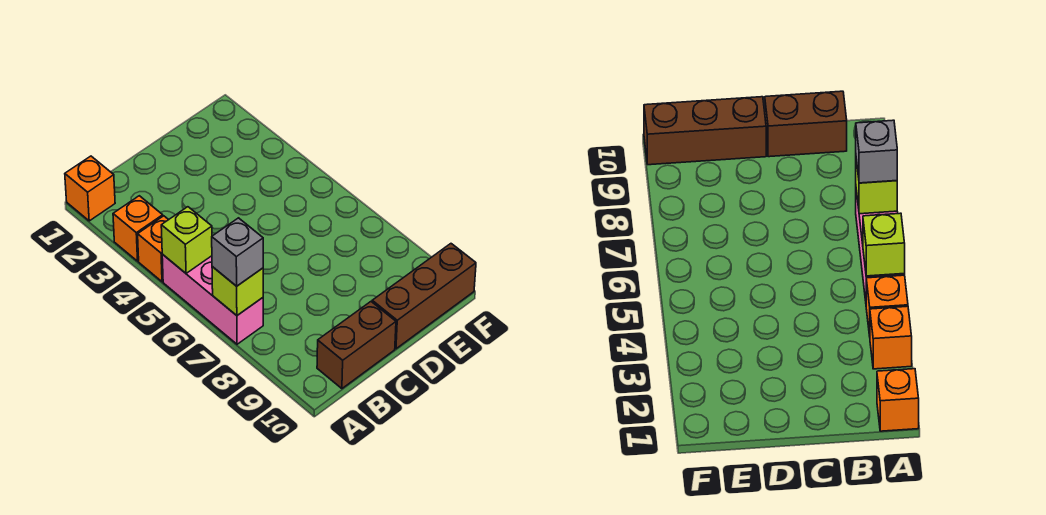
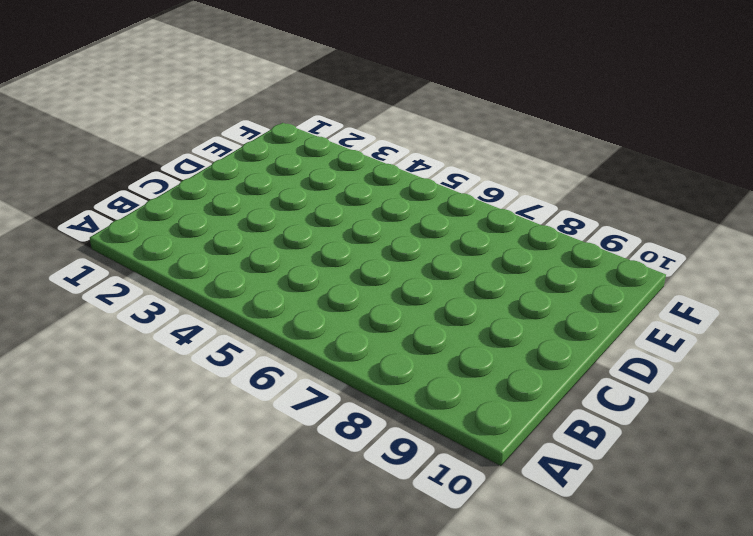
none -> orange brick A1 level 1
none -> orange brick A3 level 1

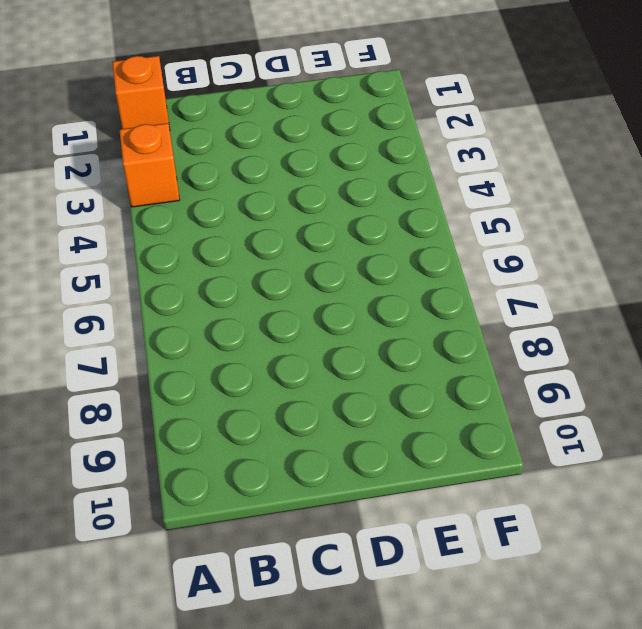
none -> orange brick A4 level 1
none -> pink brick A5:A7 level 1

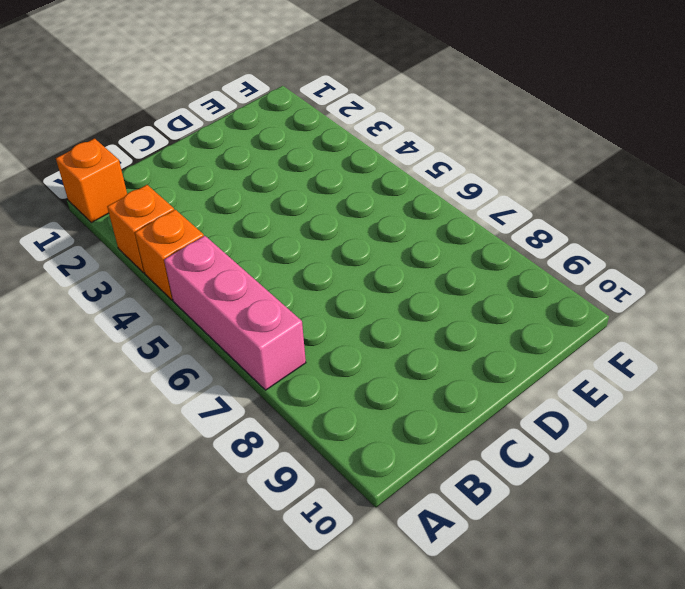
none -> brown brick B10:C10 level 1
none -> brown brick D10:F10 level 1

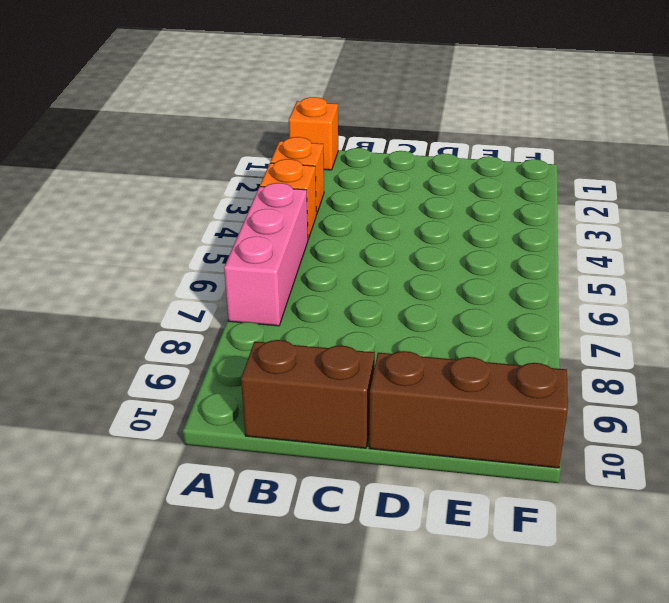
none -> lime brick A5 level 2
none -> lime brick A7 level 2

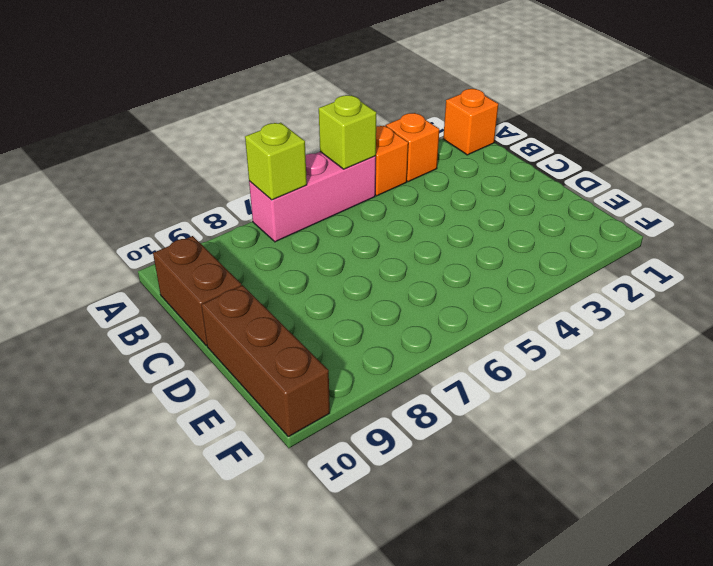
none -> grey brick A7 level 3

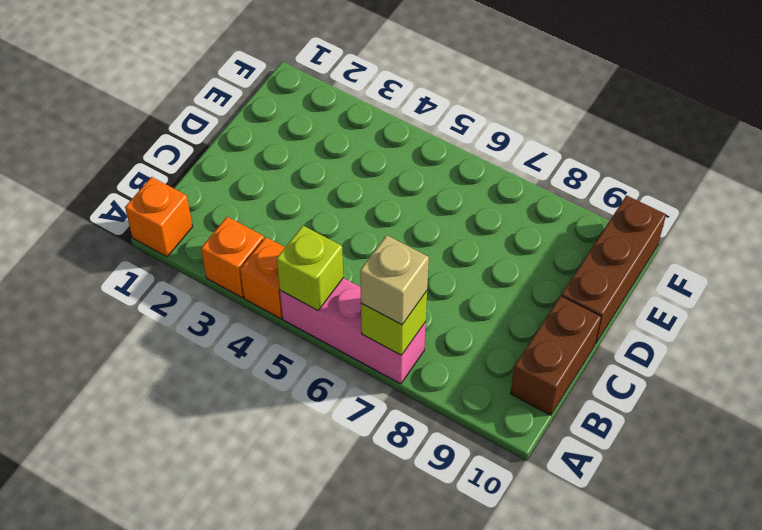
tan brick A7 level 3 -> grey brick A7 level 3

